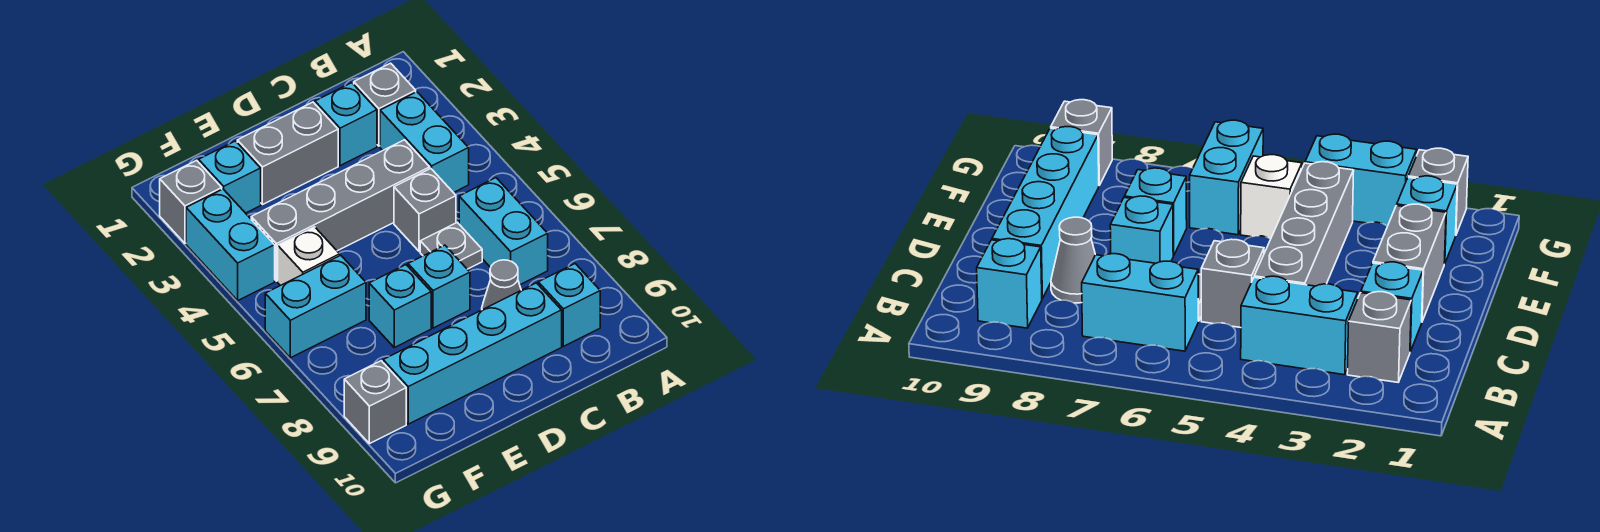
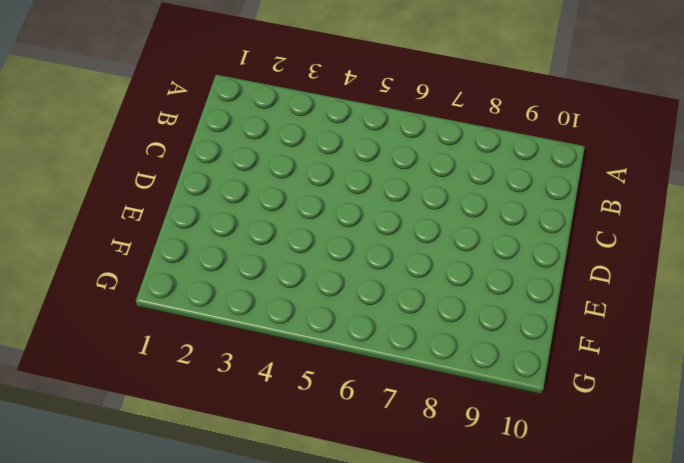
none -> grey brick B2 level 1
none -> cyan brick B3:B4 level 1
none -> cyan brick B6:B7 level 1

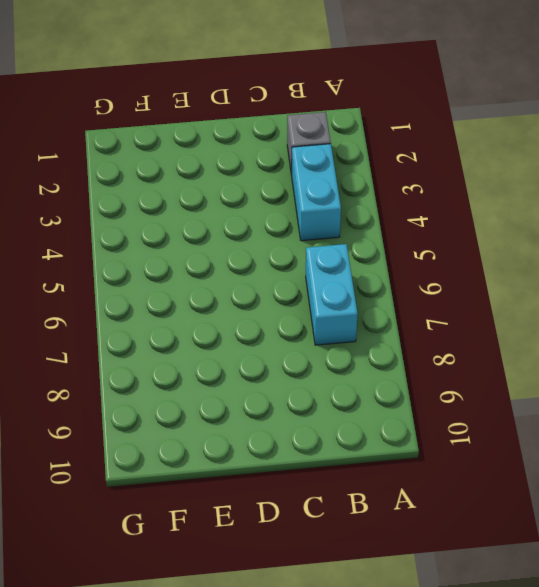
none -> cyan brick B9 level 1
none -> cyan brick C2 level 1
none -> grey brick C4:F4 level 1

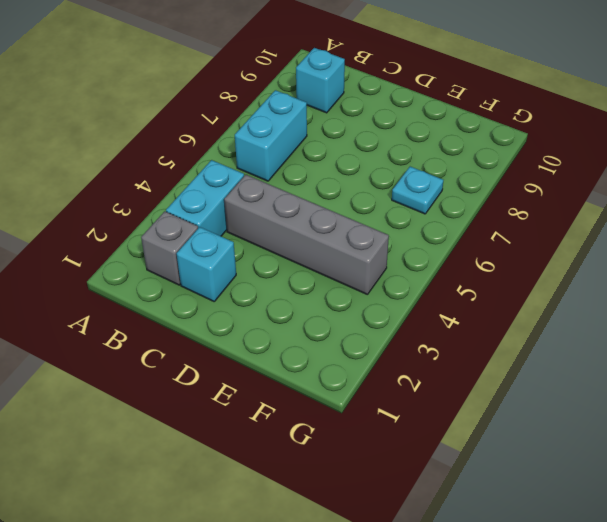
cyan plate F7 level 1 -> none
none -> grey brick C5 level 1
none -> grey plate C6 level 1
none -> grey cone C8 level 1

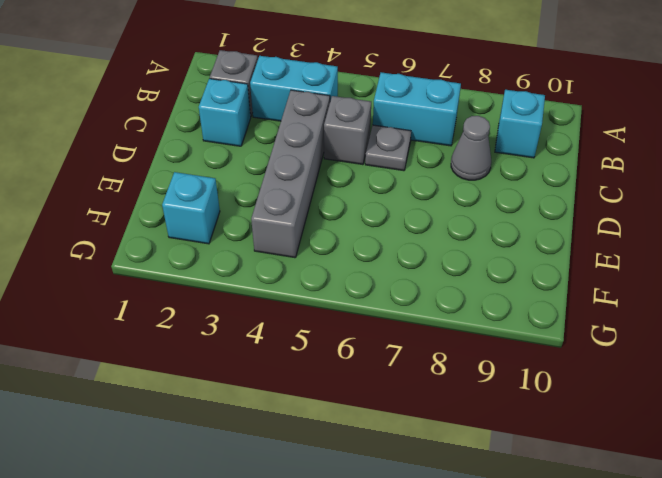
none -> cyan brick C9:F9 level 1
none -> grey brick D2:E2 level 1
none -> cyan brick D7 level 1

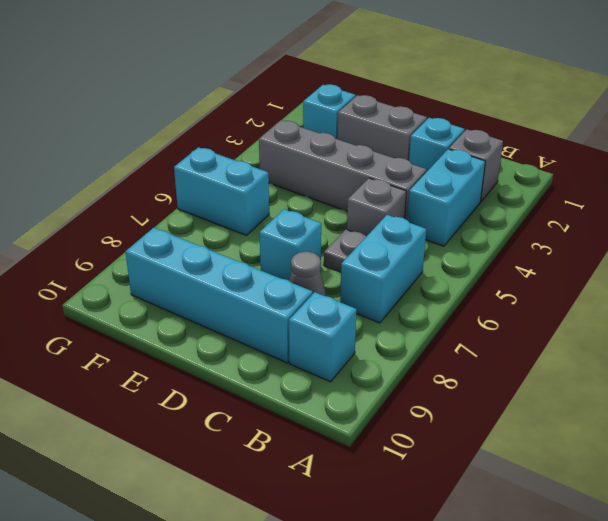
none -> cyan brick E7 level 1
none -> white brick F5 level 1
none -> grey brick G2 level 1

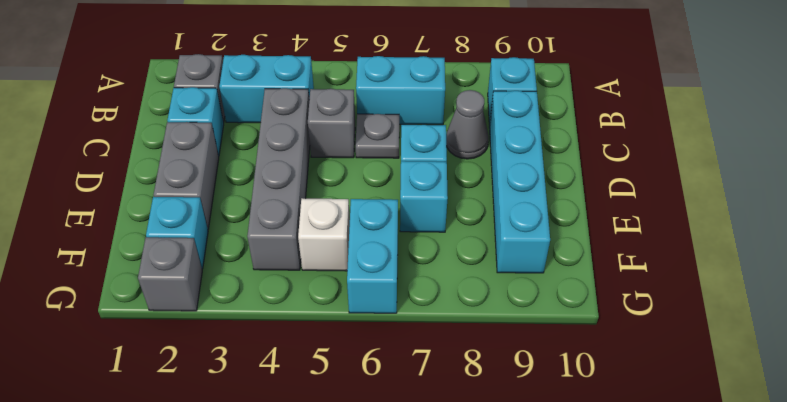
none -> cyan brick G3:G4 level 1
none -> grey brick G9 level 1

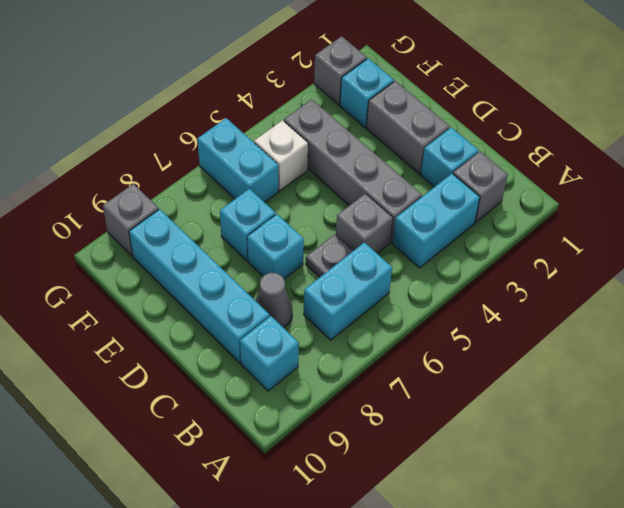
none -> cyan brick G3:G4 level 1

